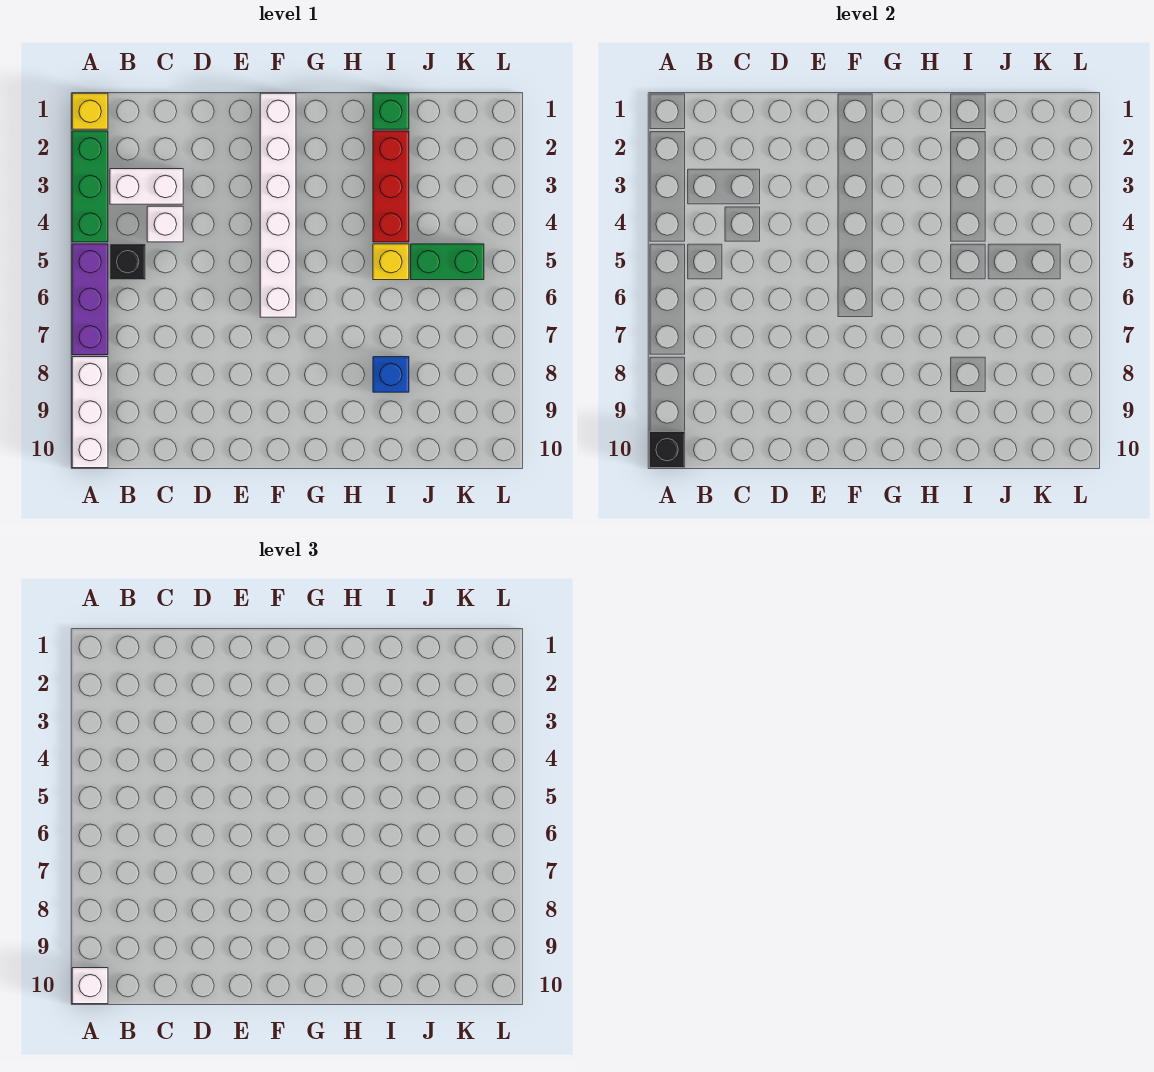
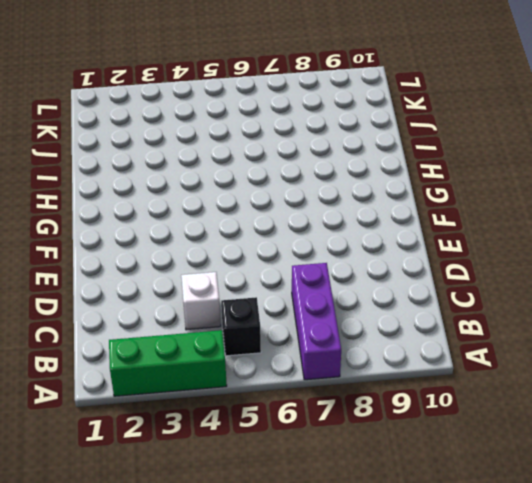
purple brick A7:C7 level 1 -> purple brick A5:A7 level 1
none -> yellow brick A1 level 1
none -> white brick A8:A10 level 1
none -> white brick B3:C3 level 1

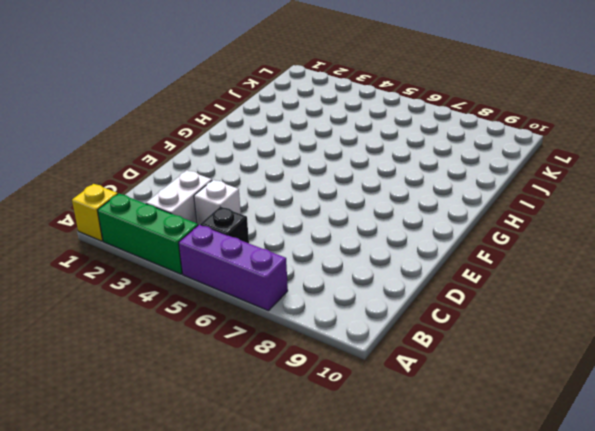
none -> white brick A8:A10 level 1
none -> white brick F1:F6 level 1
none -> green brick I1 level 1

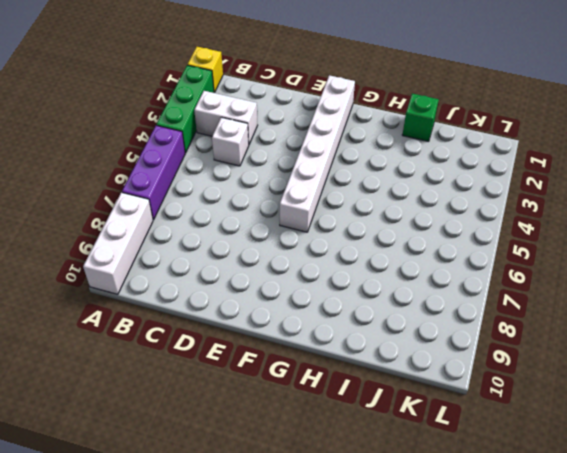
none -> black brick B5 level 1
none -> red brick I2:I4 level 1
none -> yellow brick I5 level 1

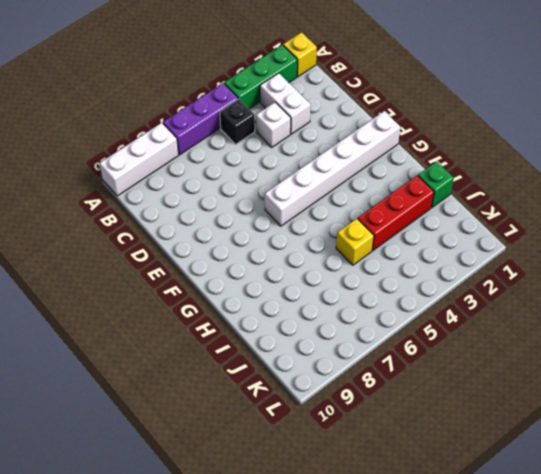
none -> blue brick I8 level 1
none -> green brick J5:K5 level 1
none -> black brick A10 level 2

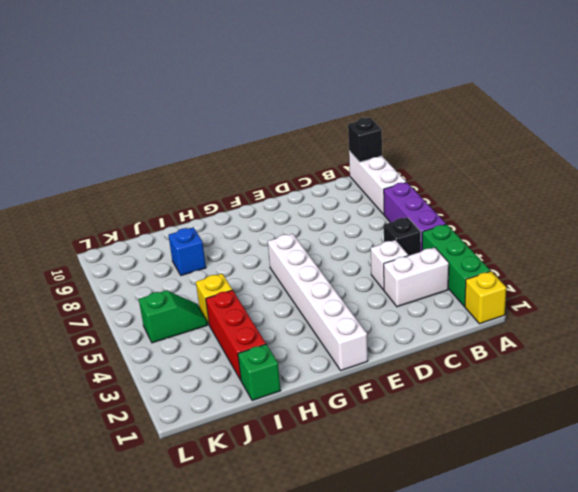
green slope J5:K5 level 1 top K -> green brick J5:K5 level 1
none -> white brick A10 level 3

